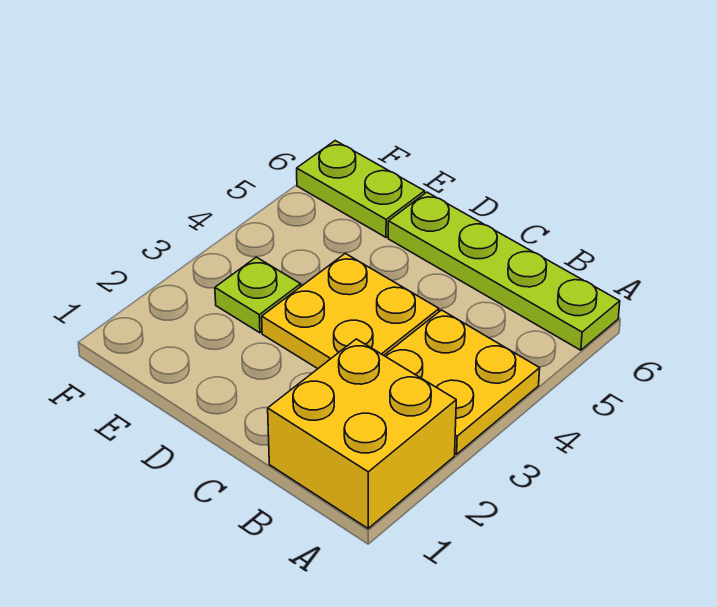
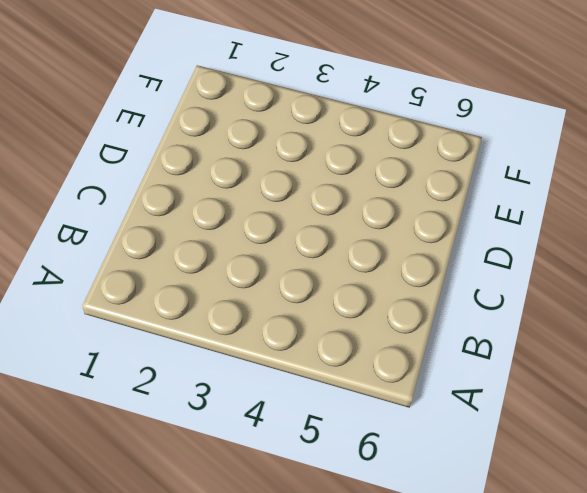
none -> yellow brick A1:B2 level 1
none -> yellow plate A3:B4 level 1

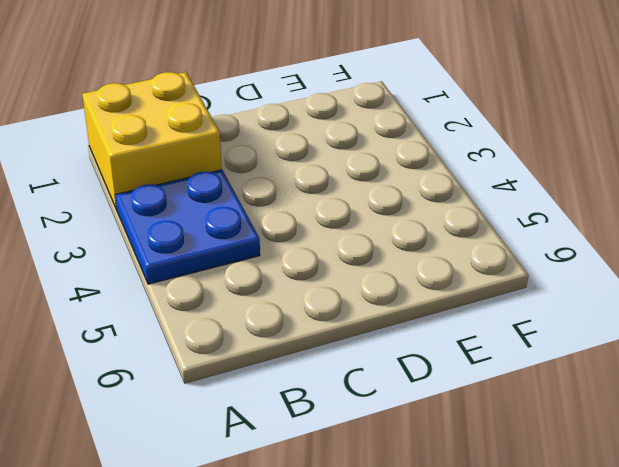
blue plate A3:B4 level 1 -> yellow plate A3:B4 level 1
none -> lime plate A6:D6 level 1
none -> yellow plate C3:D4 level 1

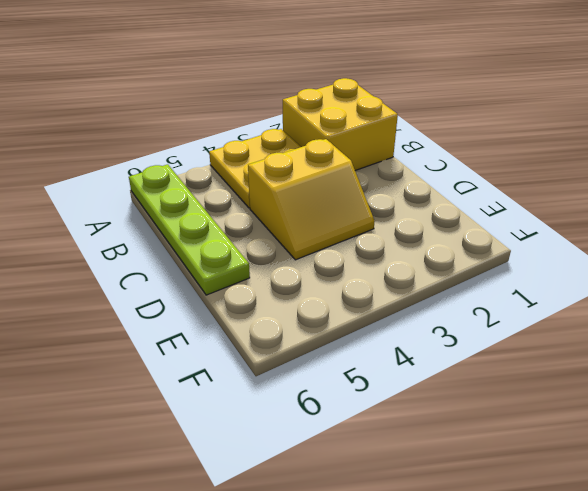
yellow slope C3:D4 level 1 top C -> yellow plate C3:D4 level 1
none -> lime plate E3 level 1
none -> lime plate E6:F6 level 1

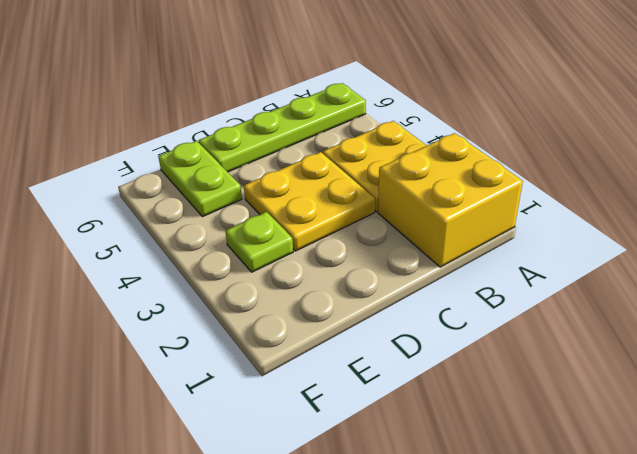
lime plate E5:E6 level 1 -> lime plate E6:F6 level 1

